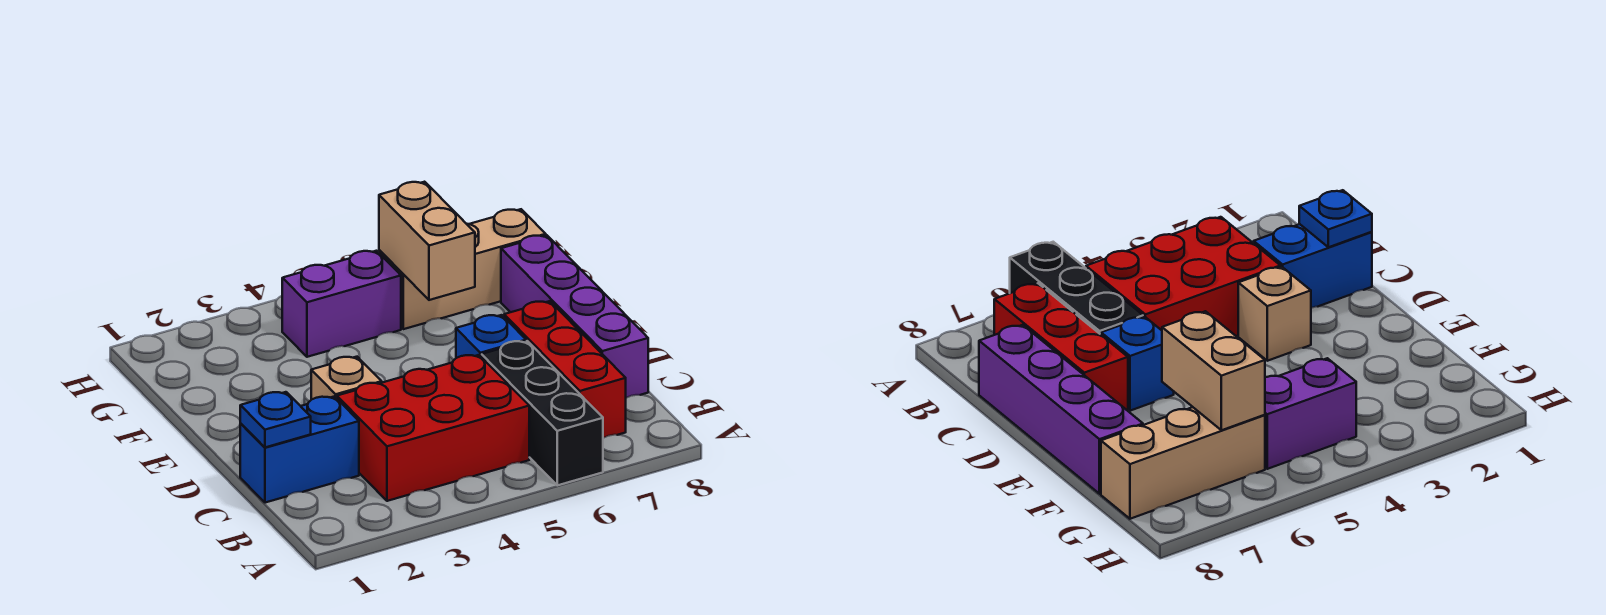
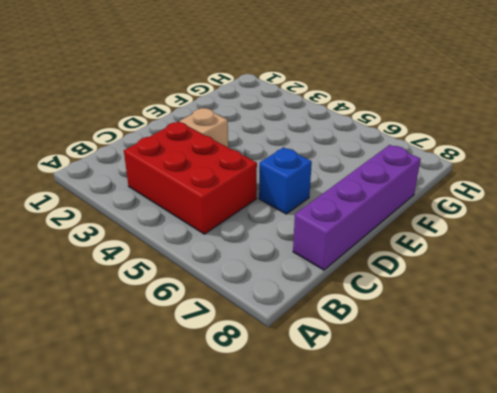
none -> black brick A6:C6 level 1
none -> red brick B7:D7 level 1

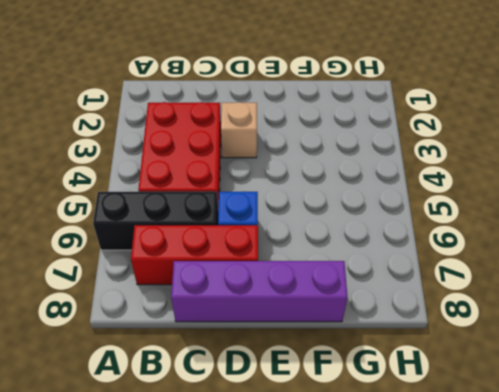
none -> blue brick C1:C2 level 1
none -> purple brick G4:G5 level 1

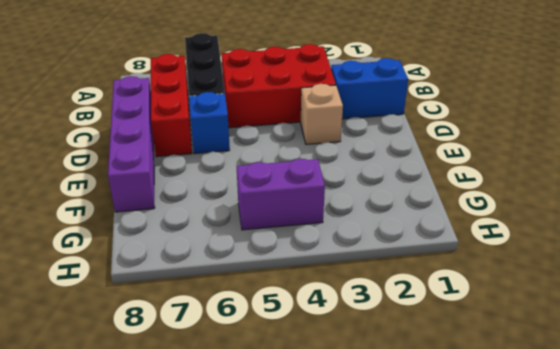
none -> tan brick G6:G8 level 1
none -> blue plate C1 level 2

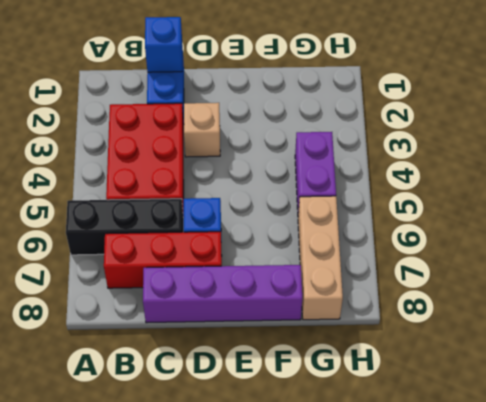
blue brick C1 level 2 -> blue plate C1 level 2
none -> tan brick F6:G6 level 2

